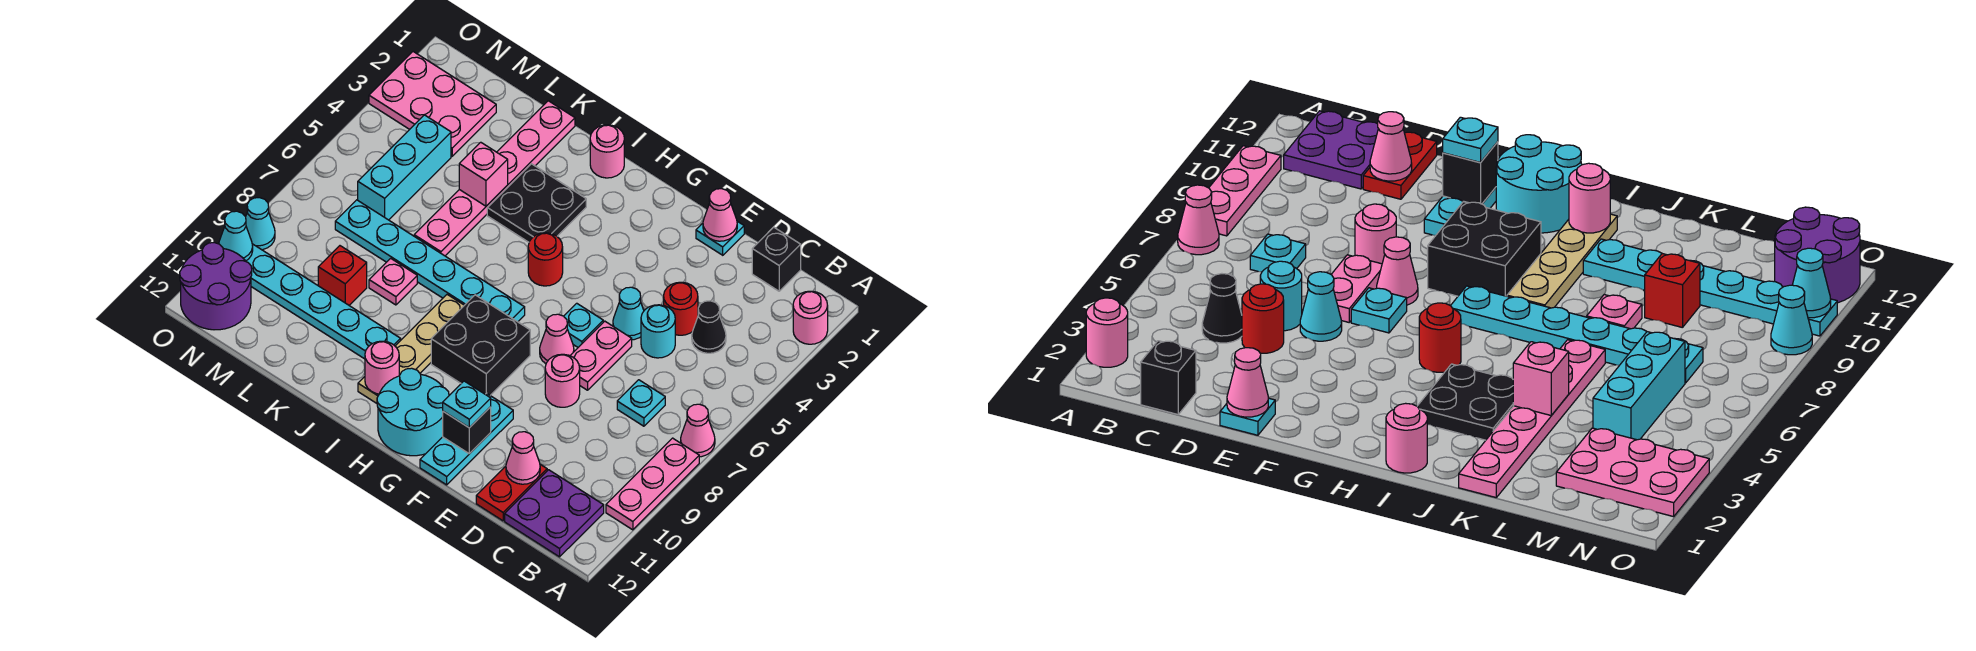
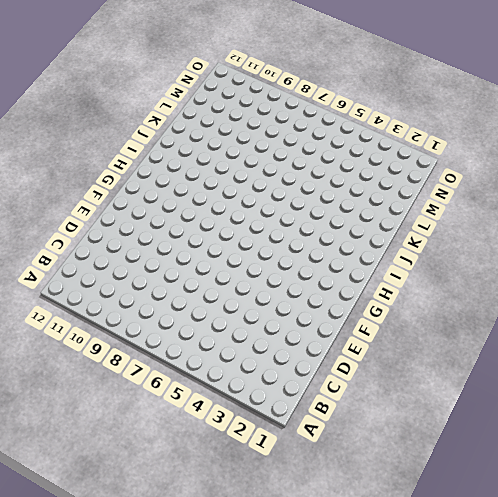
none -> pink round brick A2 level 1
none -> pink cone A7 level 1
none -> pink plate A8:A10 level 1
none -> purple plate B11:C12 level 1

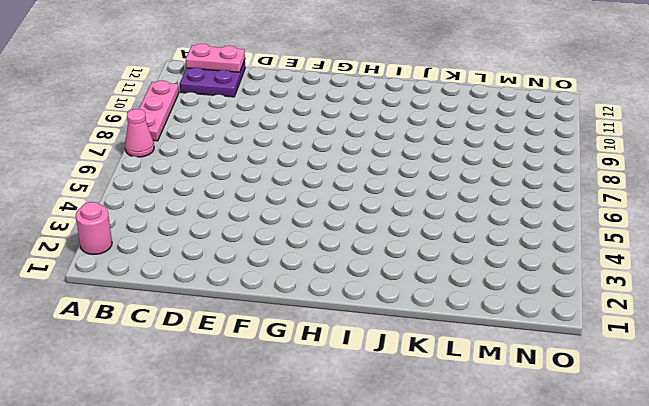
pink plate B12:C12 level 2 -> pink plate E6:E7 level 1
none -> black brick C1 level 1
none -> black cone C4 level 1
none -> cyan plate C7 level 1
none -> red round brick D4 level 1

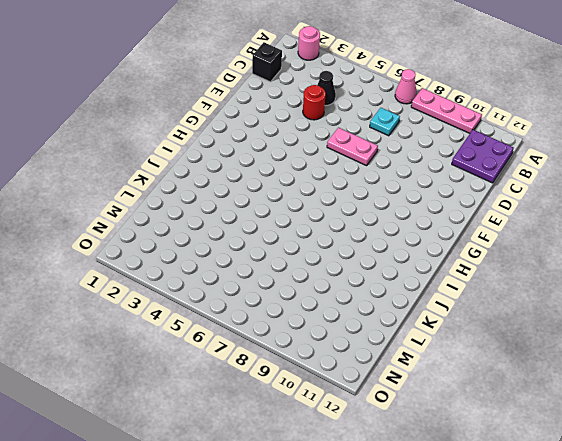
none -> cyan round brick D5 level 1
none -> red plate D11:D12 level 1
none -> cyan plate E1 level 1
none -> cyan cone E5 level 1

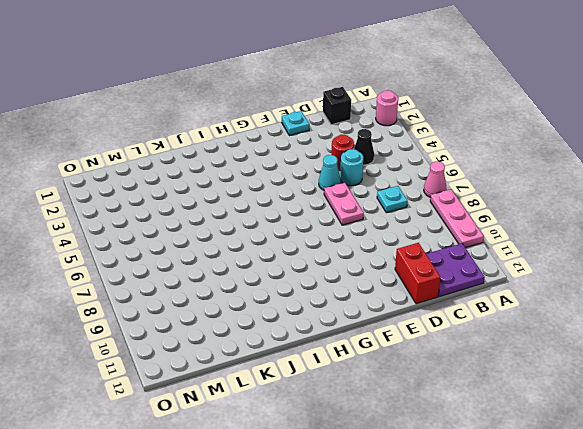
red brick D11:D12 level 1 -> red plate D11:D12 level 1
none -> pink round brick E8 level 1
none -> cyan plate F6 level 1
none -> pink cone F7 level 1
none -> cyan plate F10:F12 level 1

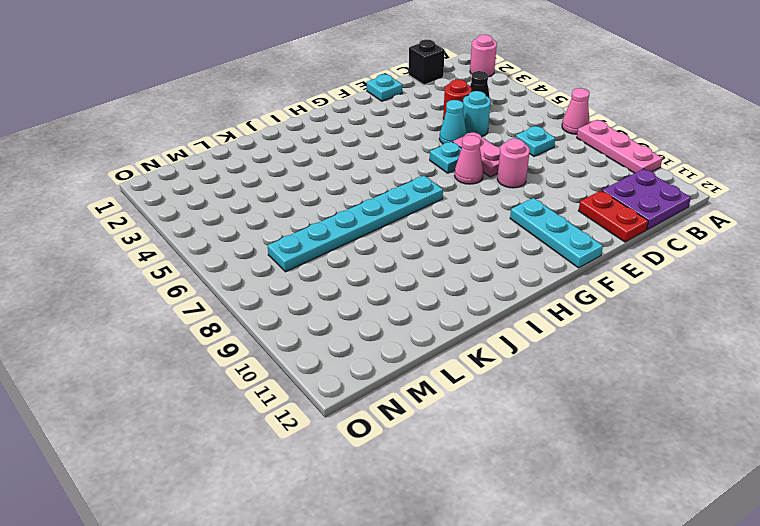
none -> black brick G8:H9 level 1
none -> cyan round brick G11:H12 level 1
none -> red round brick H5 level 1
none -> pink round brick I1 level 1

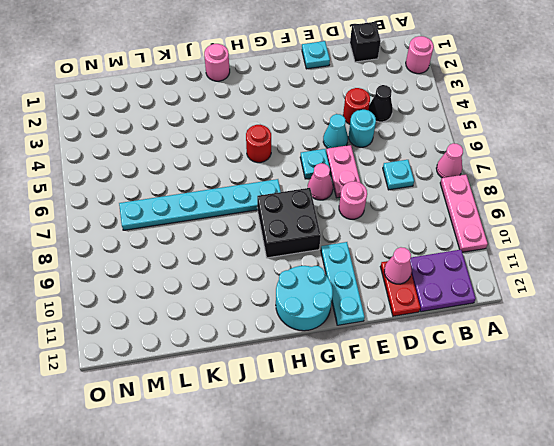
none -> black plate I3:J4 level 1
none -> tan plate I8:I11 level 1
none -> cyan plate J10:O10 level 1
none -> pink plate K1:K6 level 1

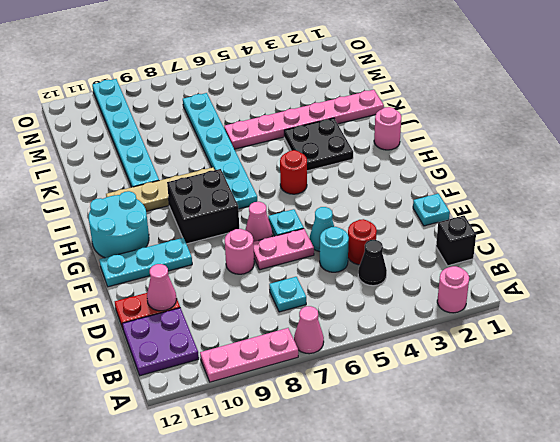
none -> pink plate K8 level 1
none -> red brick L9 level 1
none -> pink plate M2:O3 level 1
none -> cyan brick M4:M6 level 1

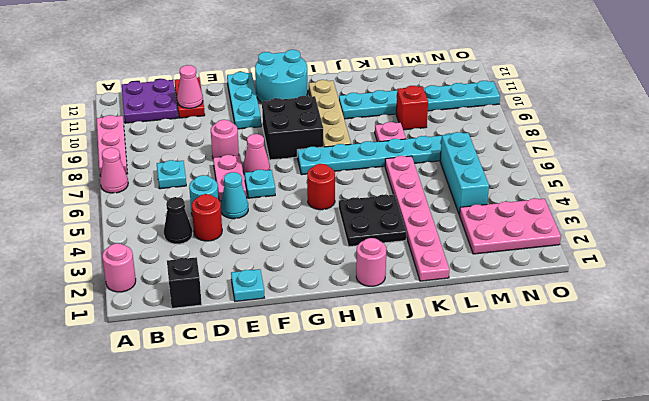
none -> purple round brick N11:O12 level 1
none -> cyan cone O9 level 1
none -> pink cone E1 level 2
none -> black brick F11 level 2

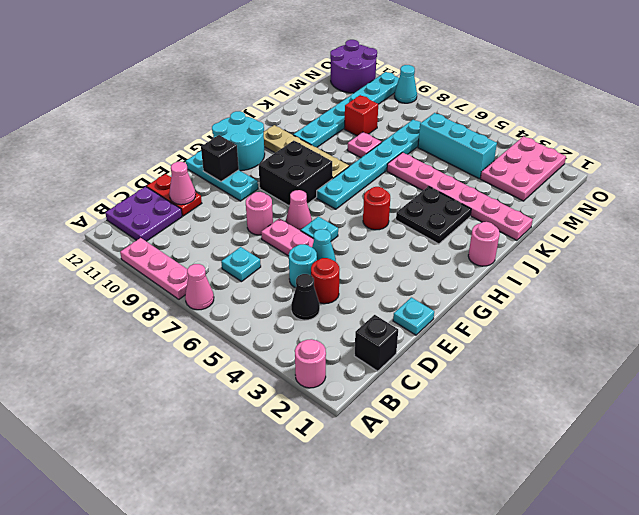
none -> pink cone E1 level 2
none -> pink round brick I11 level 2
none -> pink brick K4 level 2
none -> cyan cone O10 level 2

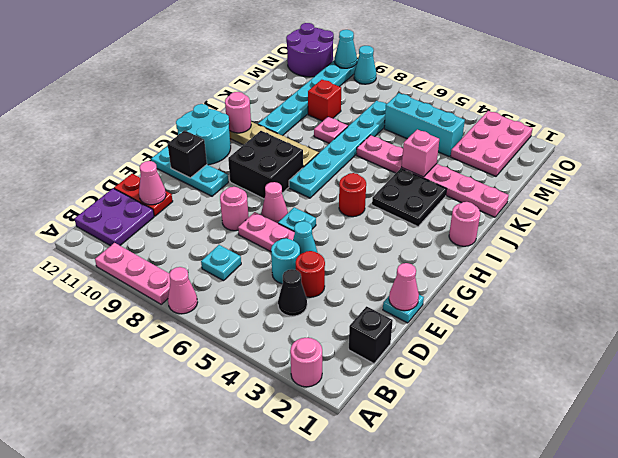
none -> cyan plate F11 level 3

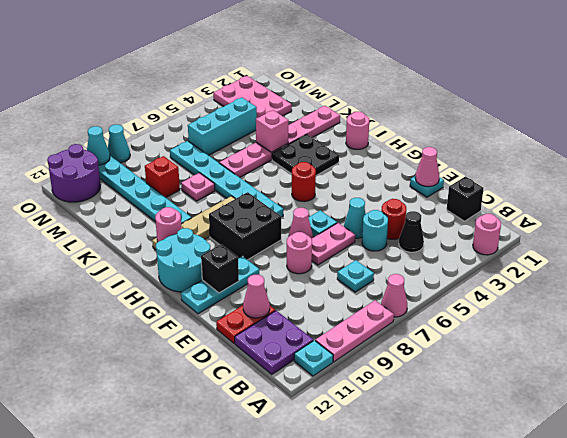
cyan plate A11 level 1 -> cyan plate F11 level 3

